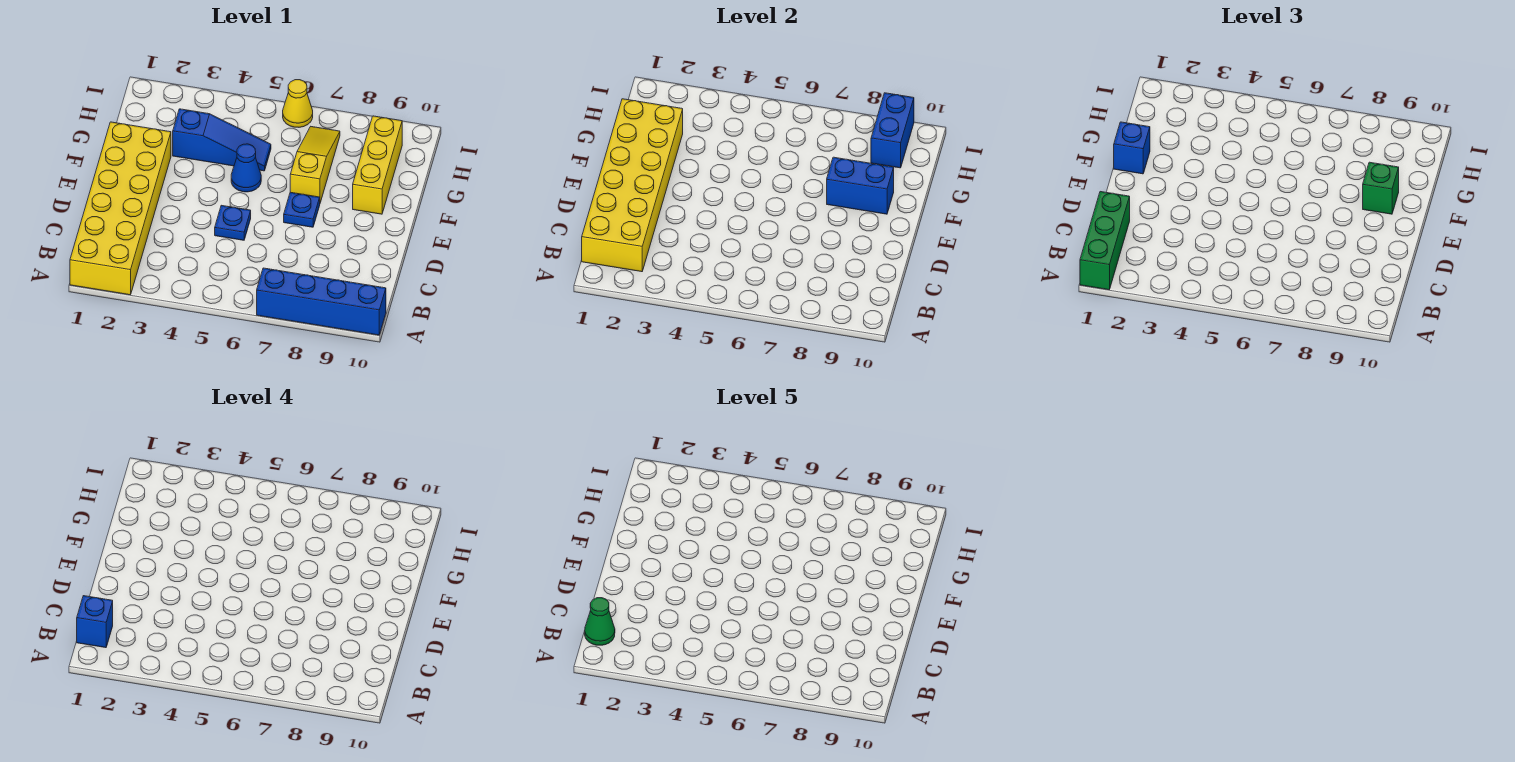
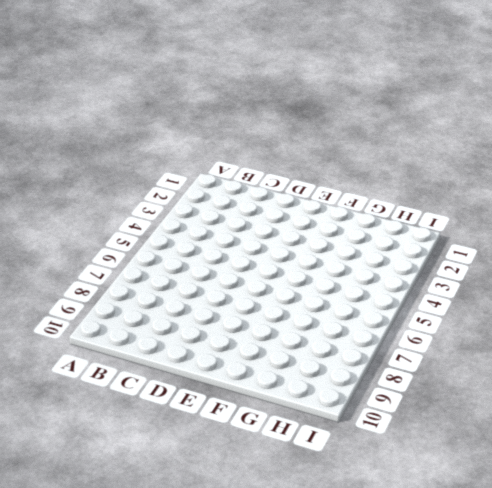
none -> yellow brick A1:F2 level 1
none -> blue brick A7:A10 level 1
none -> blue plate D5 level 1

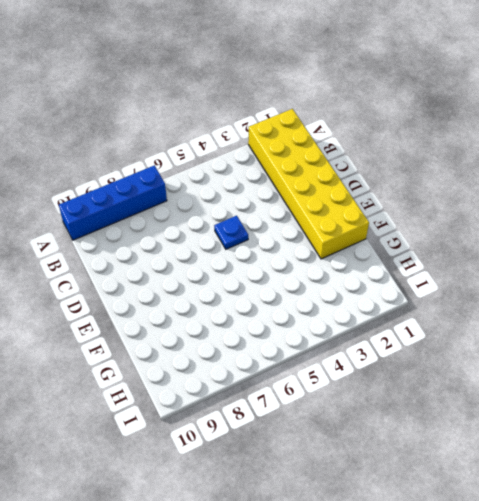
none -> blue plate E7 level 1
none -> blue cone F5 level 1
none -> yellow slope F7:H7 level 1 top F

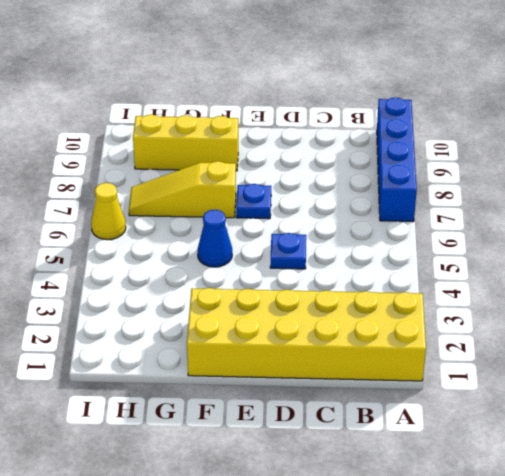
none -> blue slope G3:G5 level 1 top 3
none -> yellow brick B1:G2 level 2
none -> blue brick F8:F9 level 2

